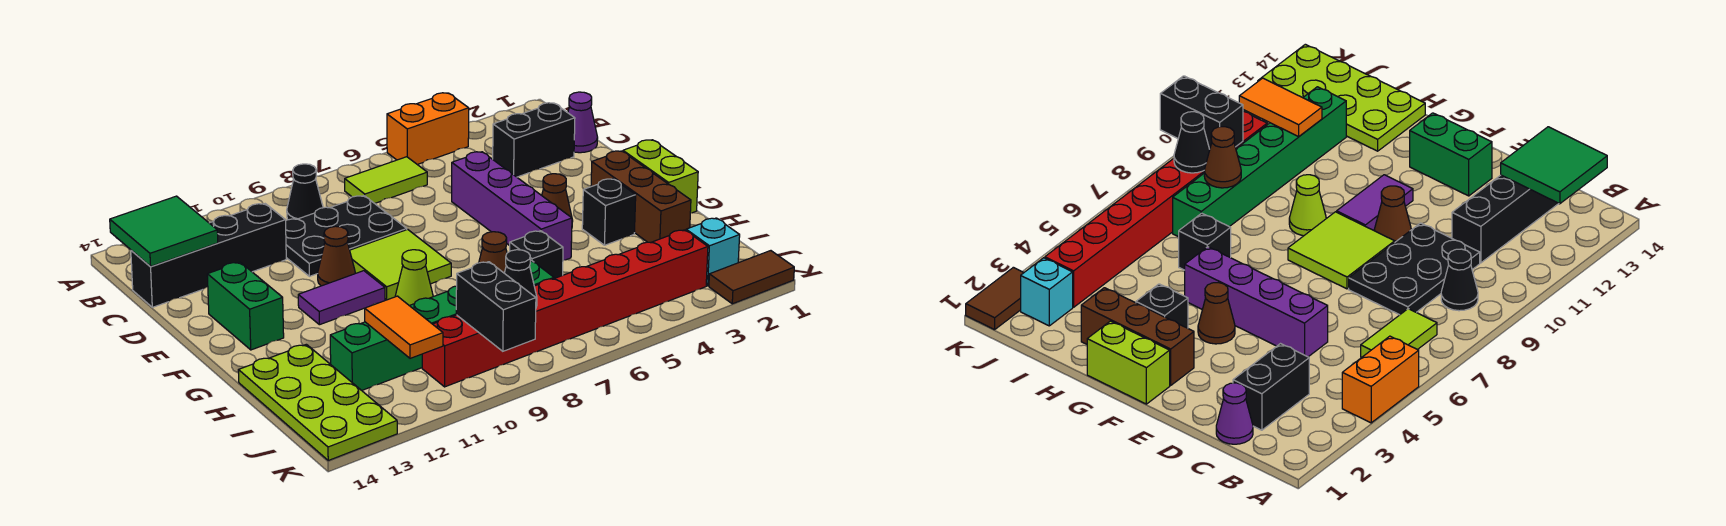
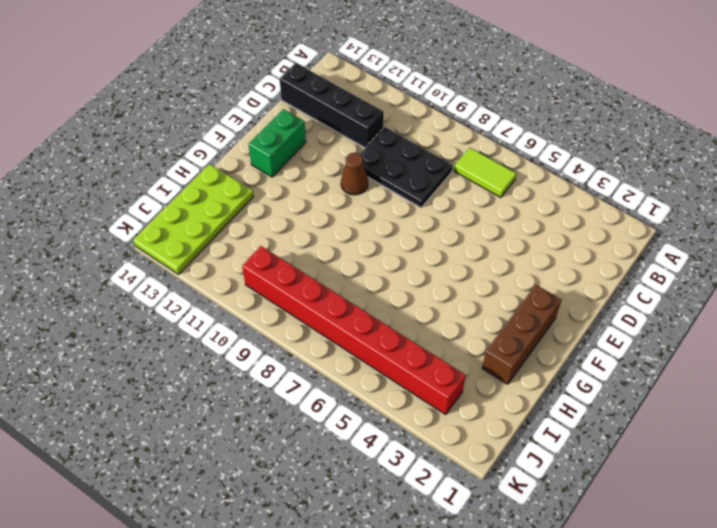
none -> orange brick A4:A5 level 1
none -> black cone B9 level 1
none -> purple cone C1 level 1

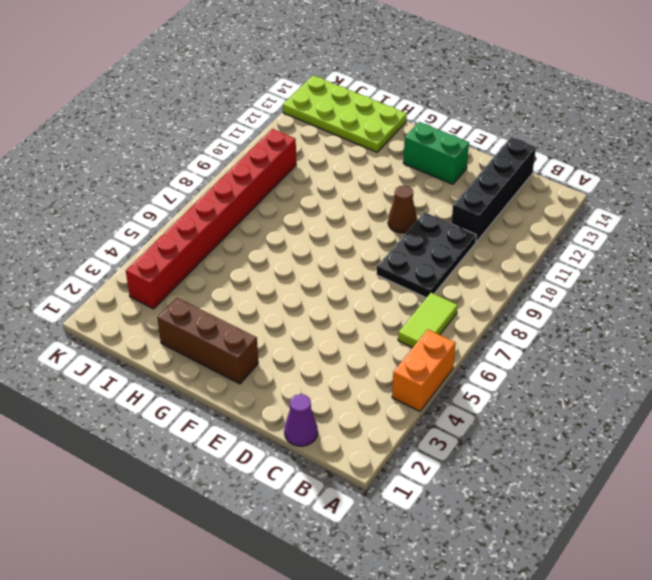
none -> black cone B9 level 1
none -> black brick C2:C3 level 1
none -> purple brick D5:G5 level 1

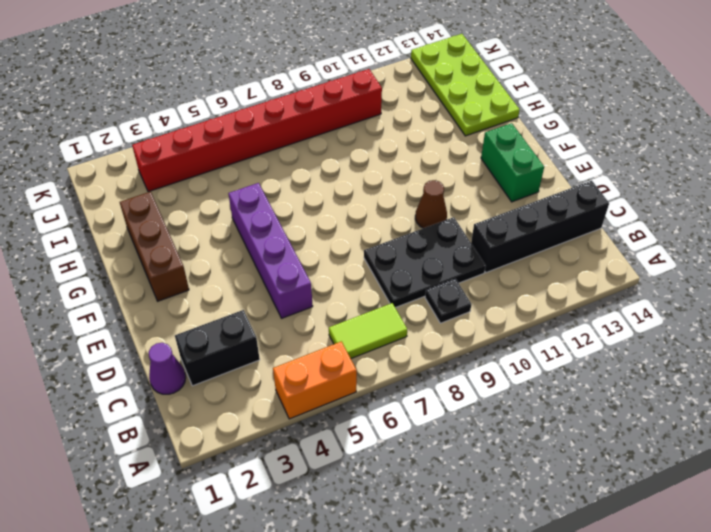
black plate B9 level 1 -> black cone B9 level 1
none -> lime tile E8:F9 level 1
none -> lime brick F1:G1 level 1
none -> brown cone F4 level 1

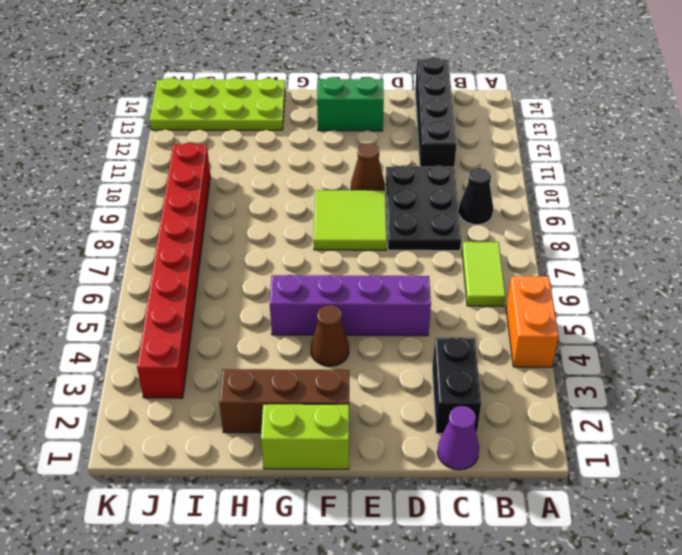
none -> purple tile F10:F11 level 1
none -> black brick G3 level 1
none -> lime cone G9 level 1

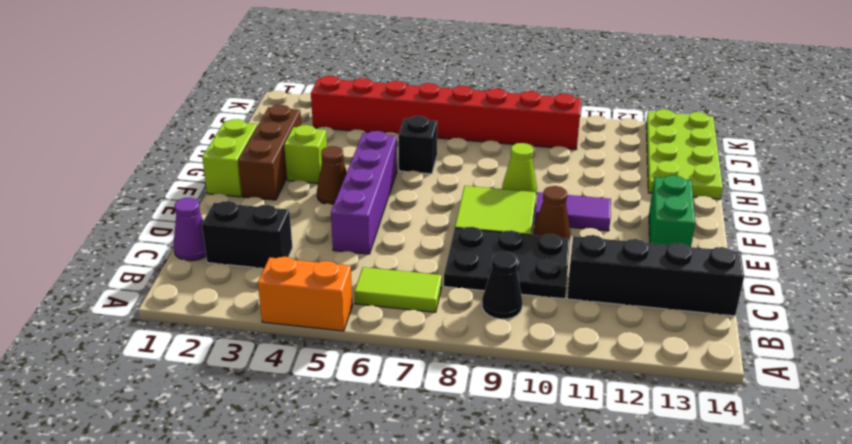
lime brick G3 level 1 -> black brick G3 level 1
none -> green brick I7:I12 level 1
none -> cyan brick J2 level 1
none -> brown tile K1:K2 level 1

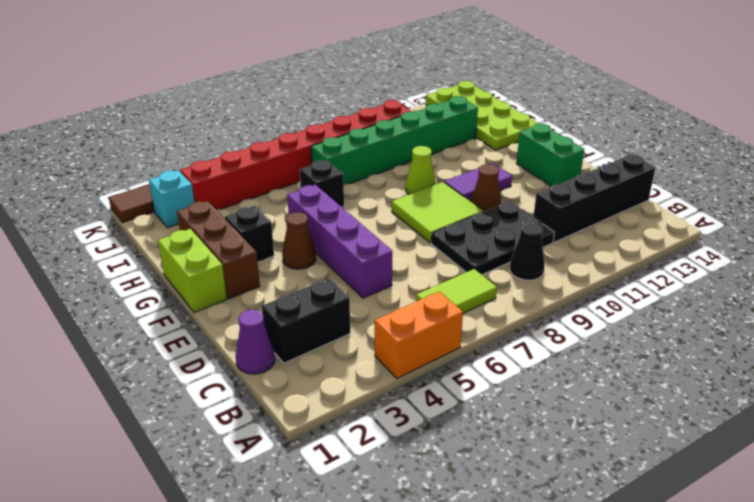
none -> green tile B13:C14 level 2
none -> brown cone I8 level 2
none -> orange tile I11:J11 level 2

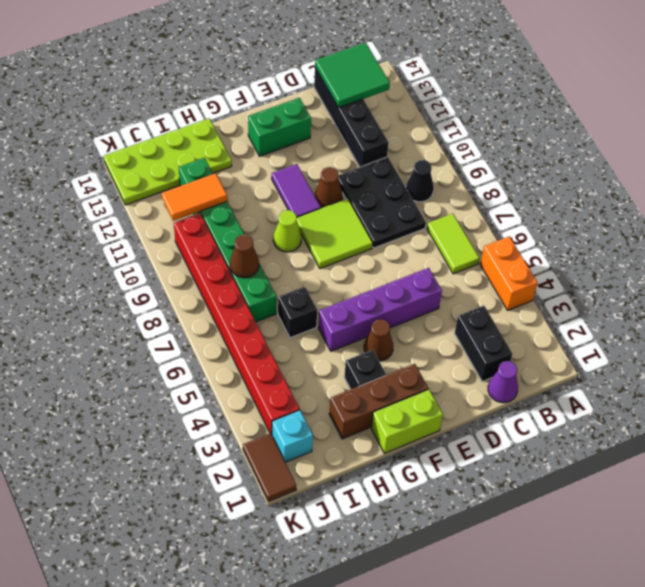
none -> black cone J8 level 2
none -> black brick J9:K9 level 2

